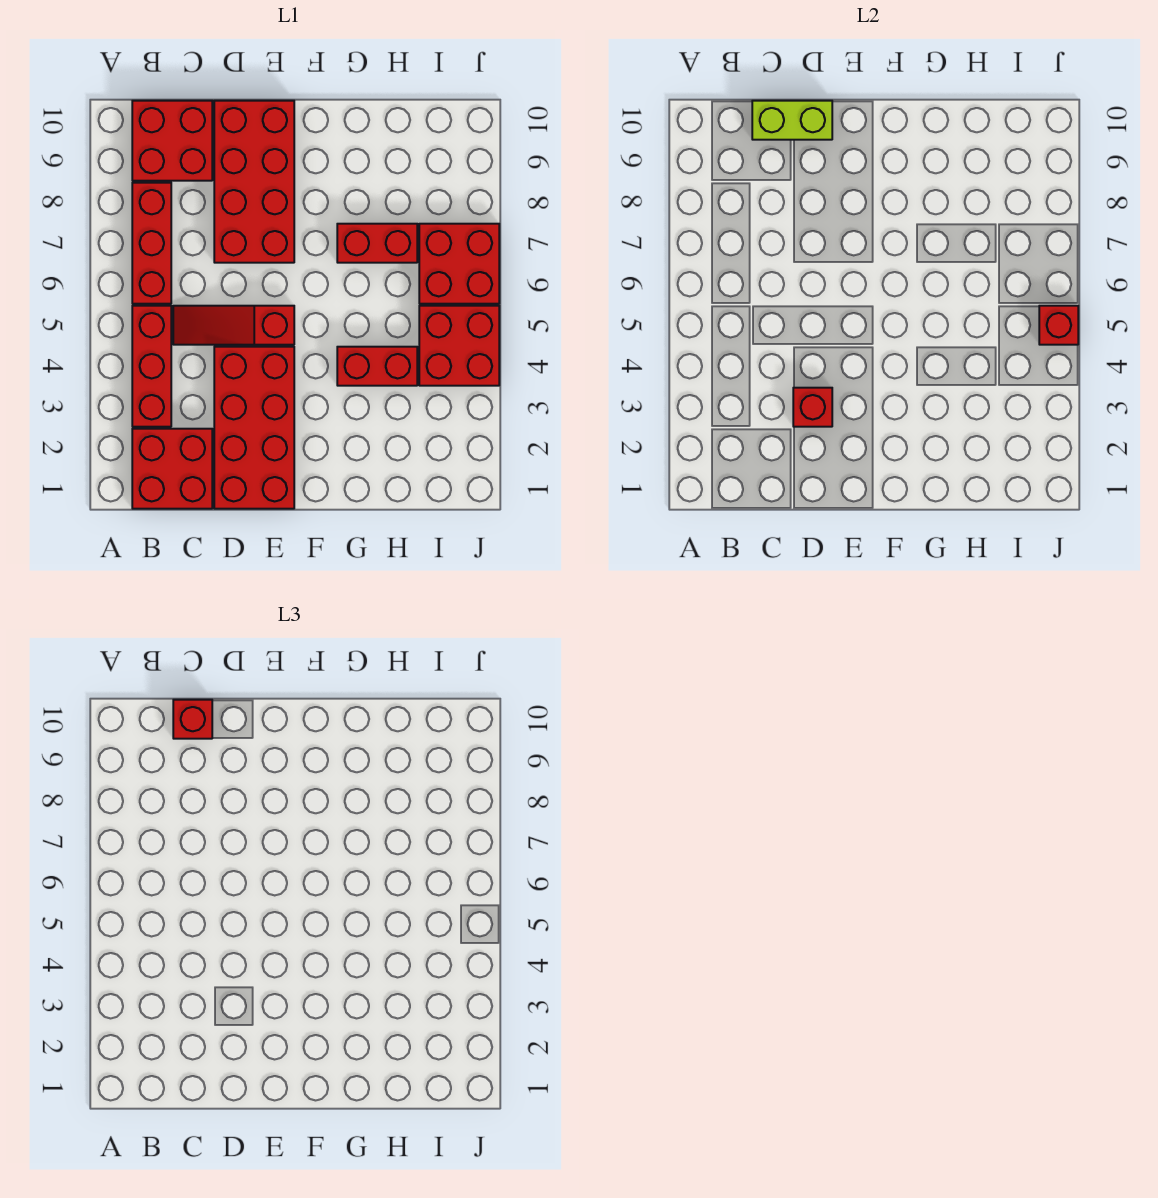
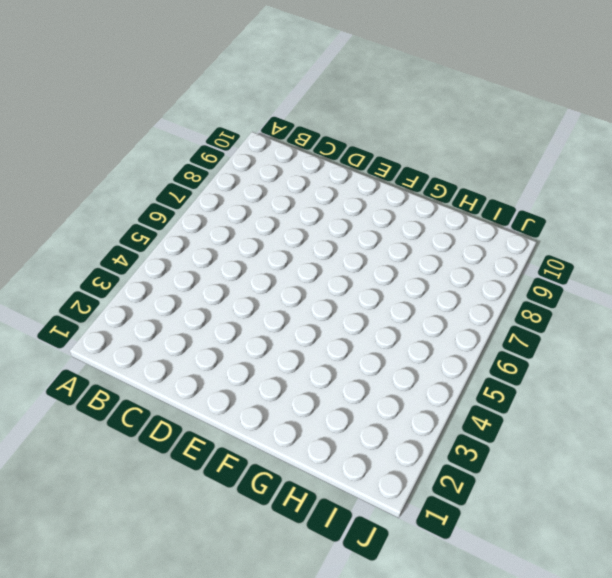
none -> red brick B1:C2 level 1
none -> red brick B3:B5 level 1
none -> red brick B6:B8 level 1

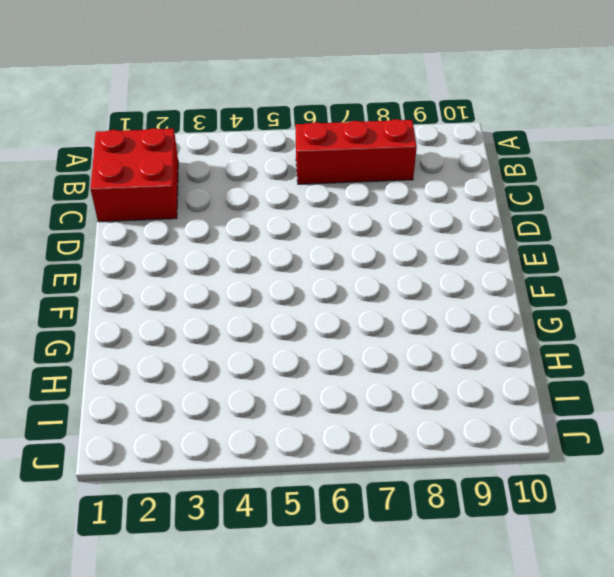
none -> red brick B3:B5 level 1
none -> red brick B9:C10 level 1
none -> red slope C5:E5 level 1 top E

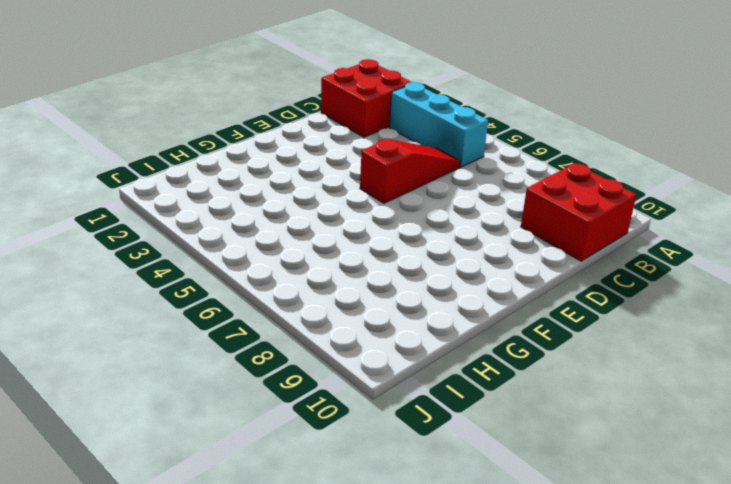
cyan brick B3:B5 level 1 -> red brick B3:B5 level 1
none -> red brick B6:B8 level 1
none -> red brick D1:E4 level 1
none -> red brick D7:E10 level 1

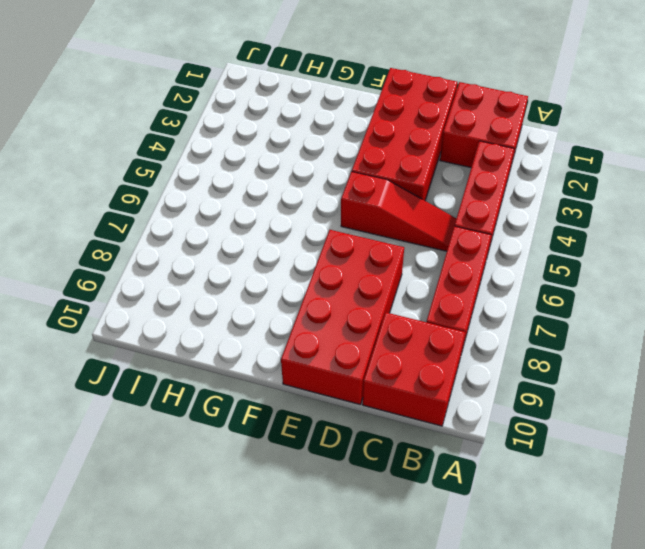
none -> red brick G4:H4 level 1
none -> red brick G7:H7 level 1
none -> red brick I4:J5 level 1

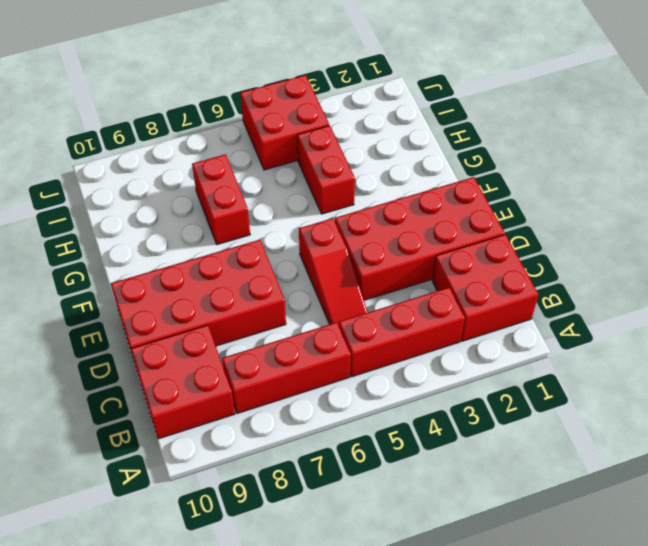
none -> red brick I6:J7 level 1
none -> lime brick C10:D10 level 2
none -> red brick D3 level 2

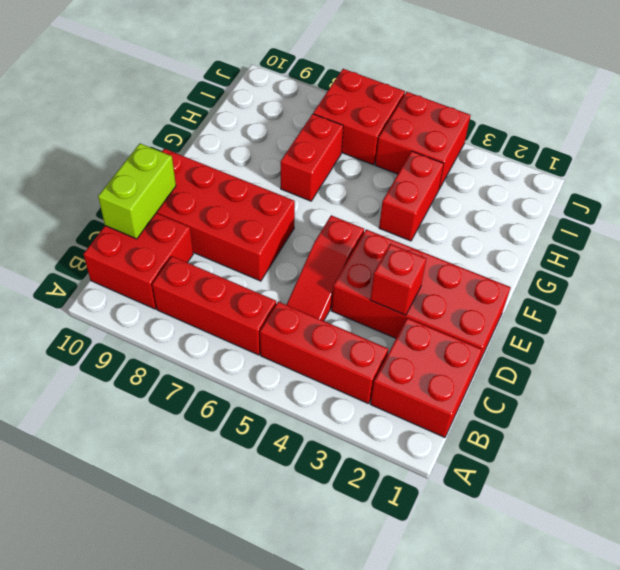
none -> red brick J5 level 2
none -> red brick C10 level 3

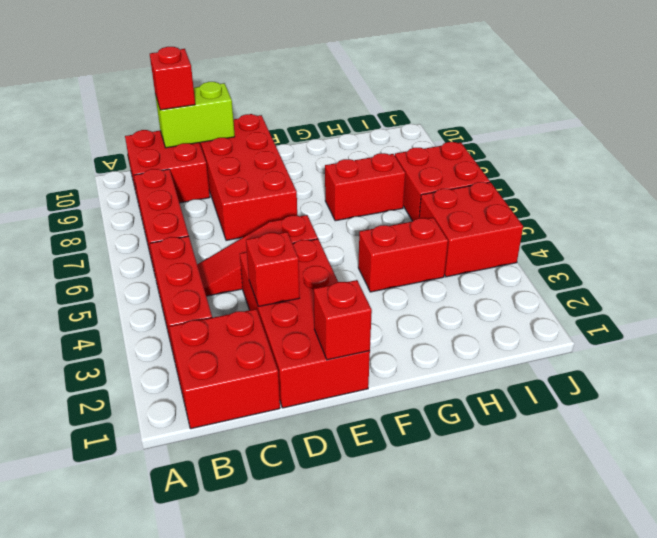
red brick E1 level 2 -> red brick J5 level 2

